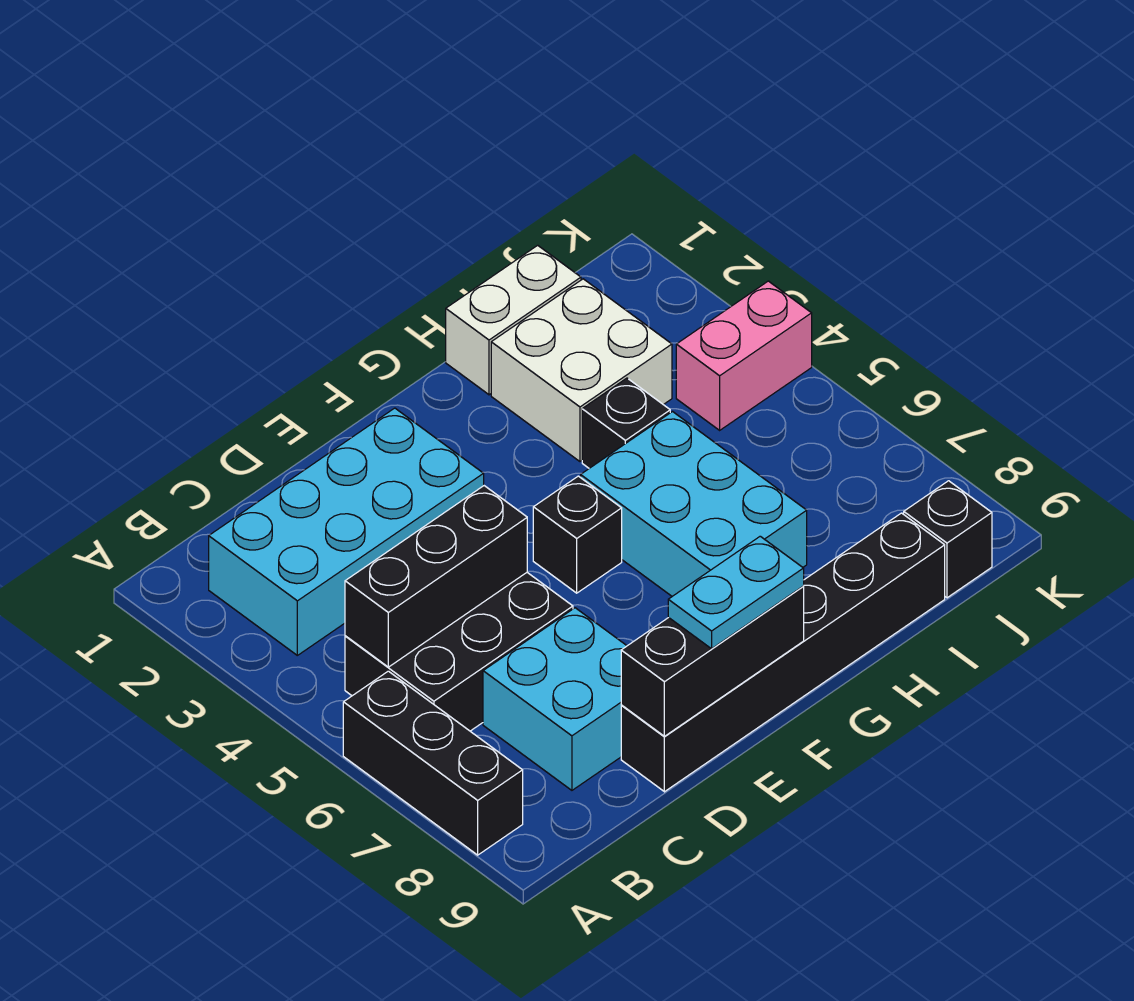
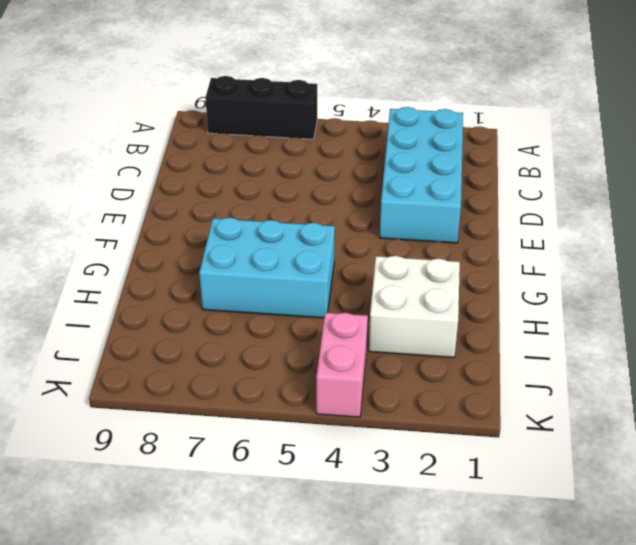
none -> black brick B5:D6 level 1
none -> cyan brick C7:D8 level 1
none -> black brick D9:I9 level 1

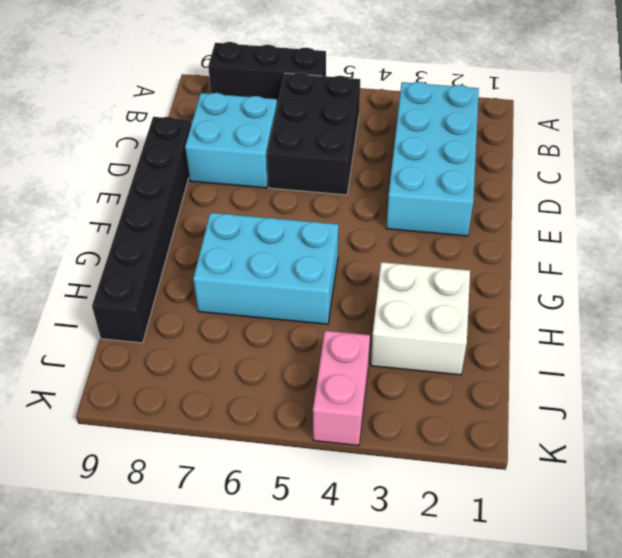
none -> black brick F5 level 1
none -> white brick H1:I1 level 1
none -> black brick H4 level 1

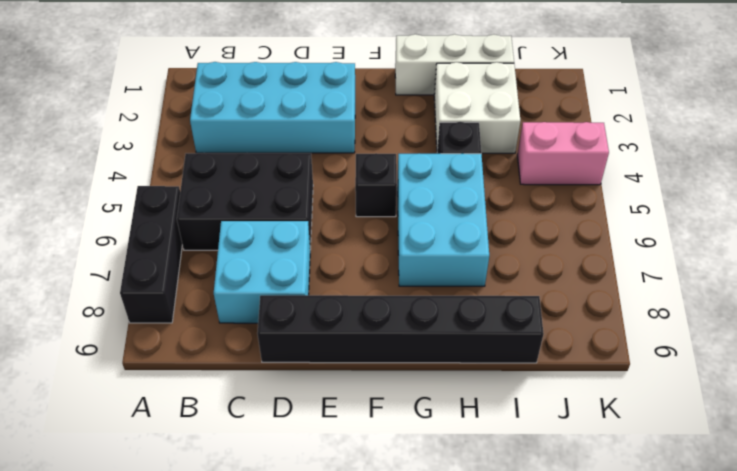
white brick G1:I1 level 1 -> white brick H1:I1 level 1
none -> black brick J9 level 1
none -> black brick B5:D5 level 2
none -> black brick D9:F9 level 2

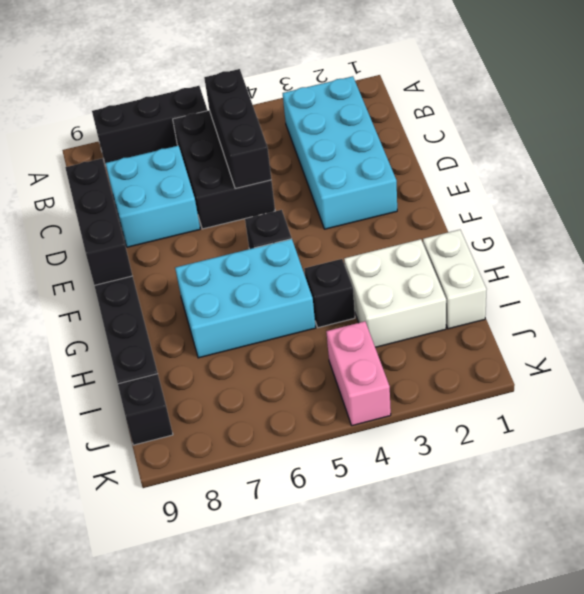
none -> cyan plate E9:F9 level 3

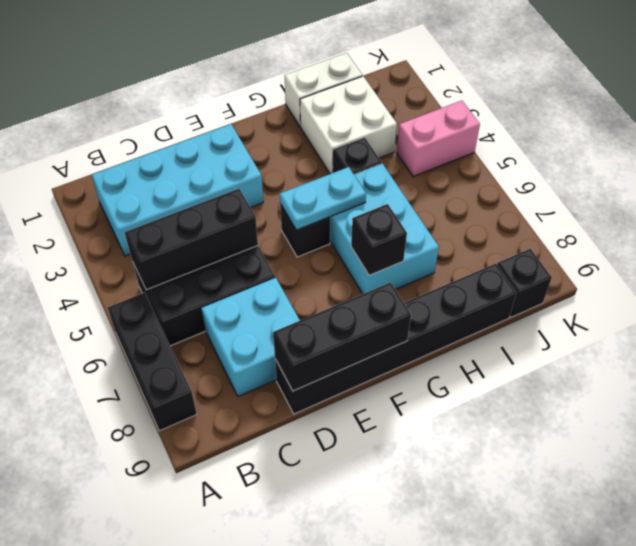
cyan plate F5:G5 level 2 -> cyan plate E9:F9 level 3
black brick G7 level 2 -> none

